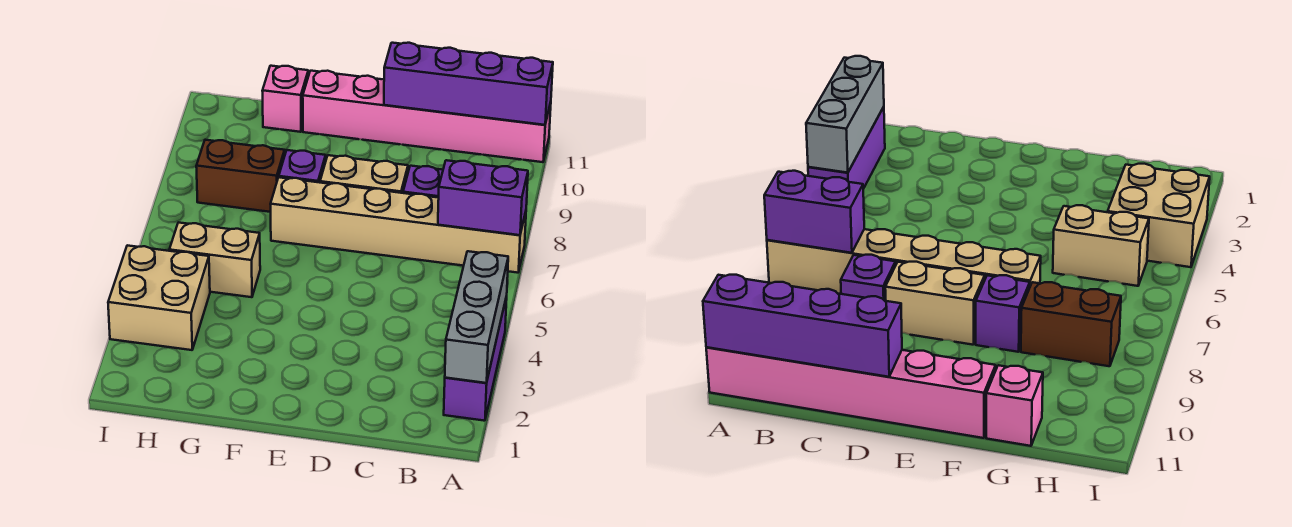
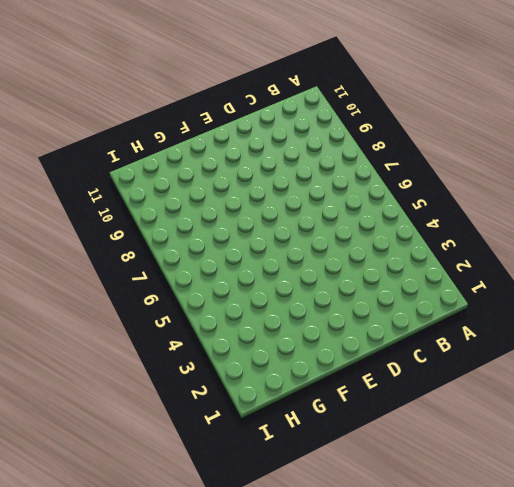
none -> purple brick A2:A4 level 1
none -> tan brick A7:F7 level 1
none -> pink brick A11:F11 level 1

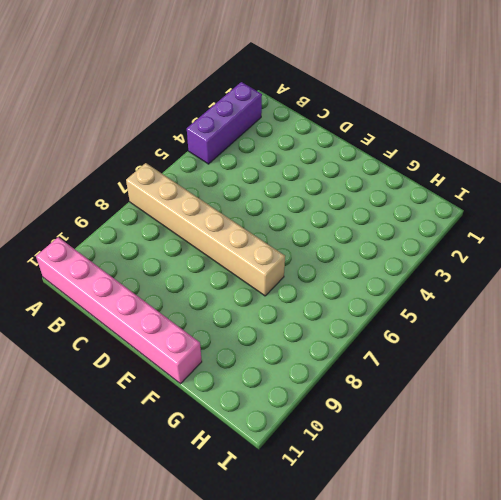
none -> purple brick C8 level 1
none -> tan brick D8:E8 level 1
none -> purple brick F8 level 1

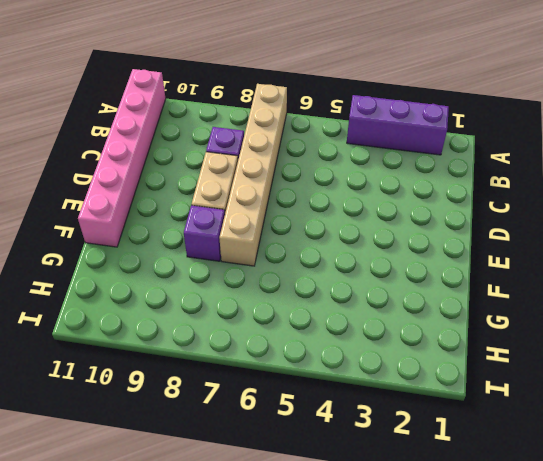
none -> tan brick G5:H5 level 1
none -> brown brick G8:H8 level 1
none -> pink brick G11 level 1

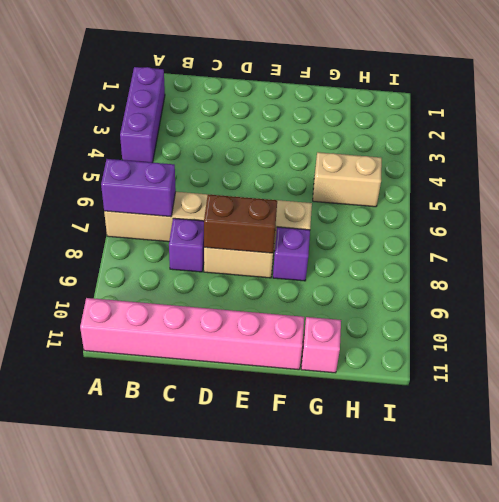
brown brick D8:E8 level 2 -> brown brick G8:H8 level 1
none -> tan brick H3:I4 level 1
none -> grey brick A2:A4 level 2
none -> purple brick A11:D11 level 2

